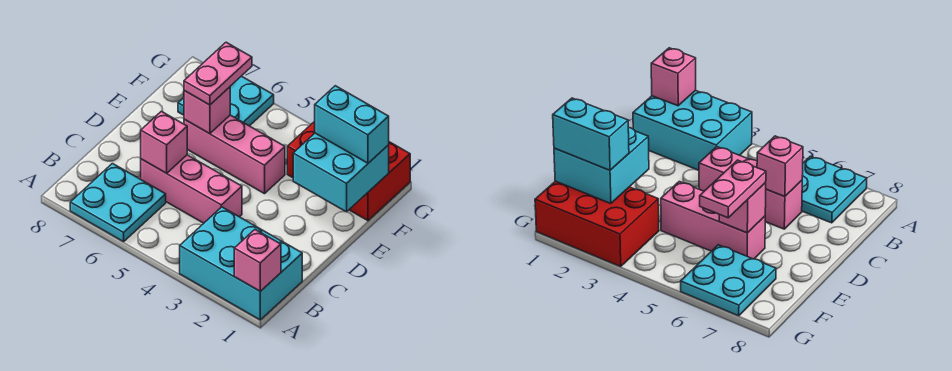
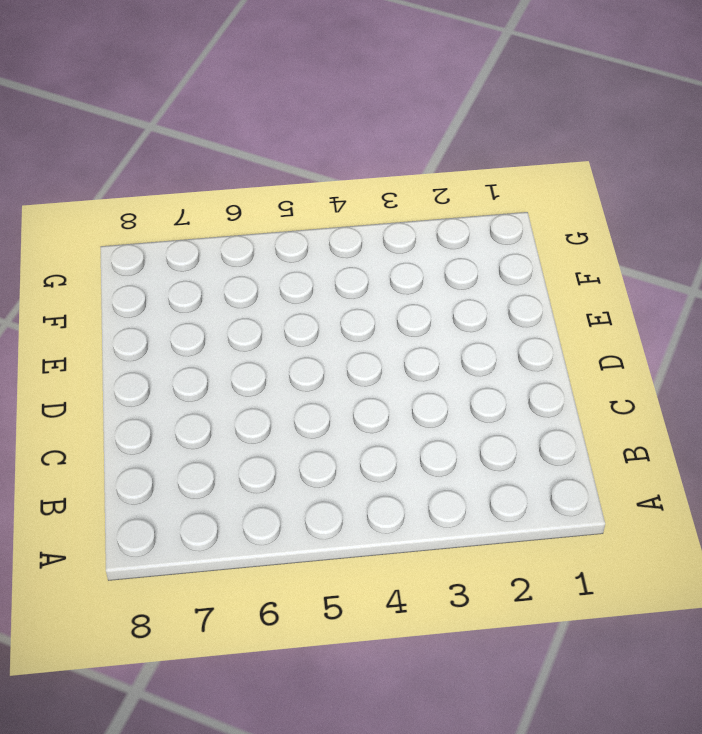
none -> cyan brick A1:B3 level 1
none -> cyan plate A6:B7 level 1
none -> pink brick C4:C6 level 1

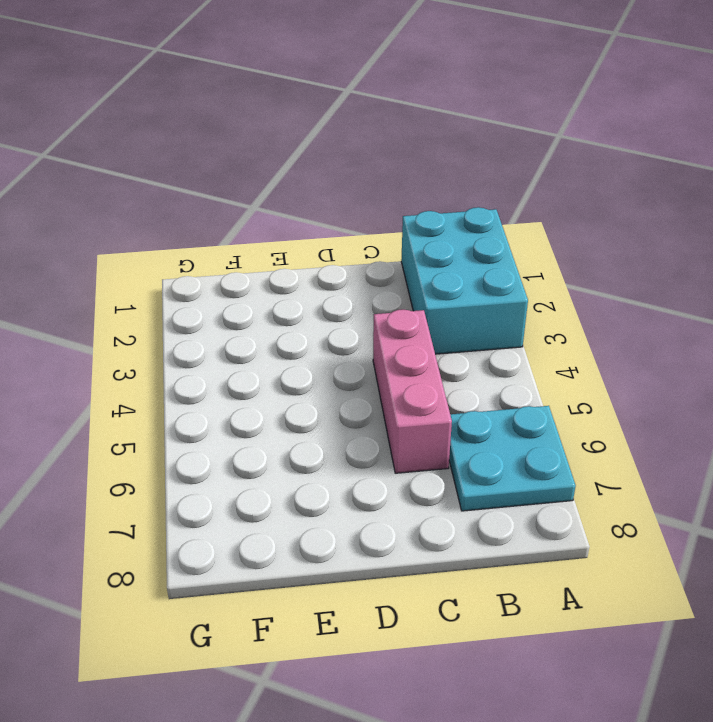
none -> pink brick E4:E6 level 1
none -> red brick F1:G3 level 1
none -> cyan plate F6:G7 level 1

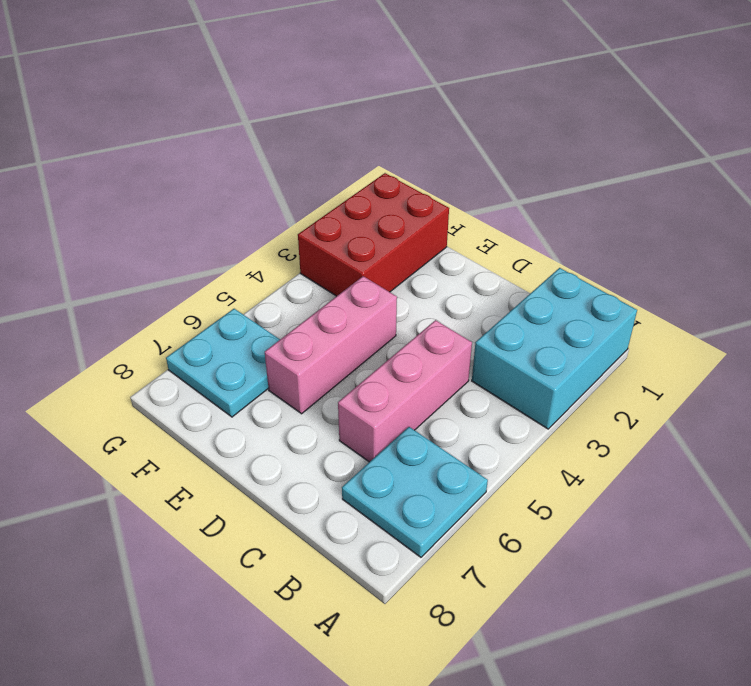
none -> pink brick A1 level 2
none -> pink brick C6 level 2
none -> cyan brick E1:F2 level 2

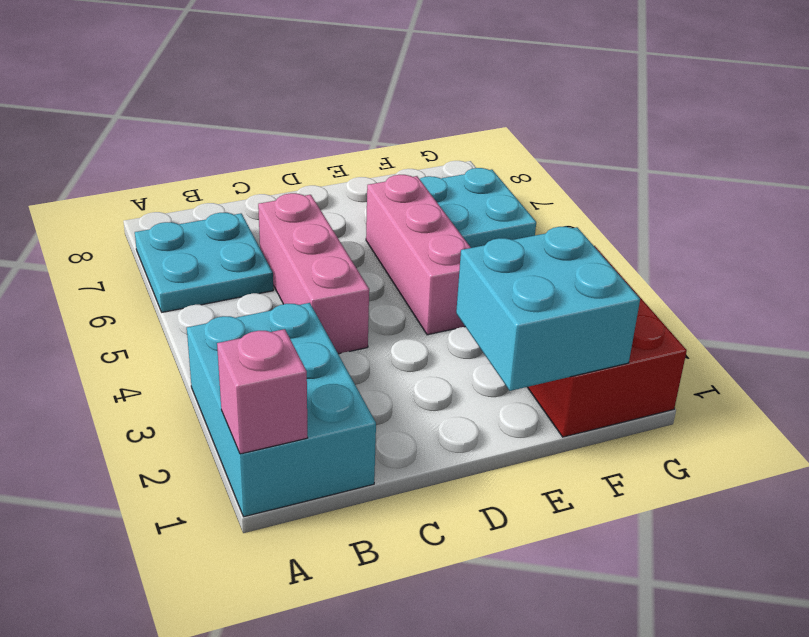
none -> pink brick C6 level 2
none -> pink brick E6 level 2
none -> pink plate E6:F6 level 3

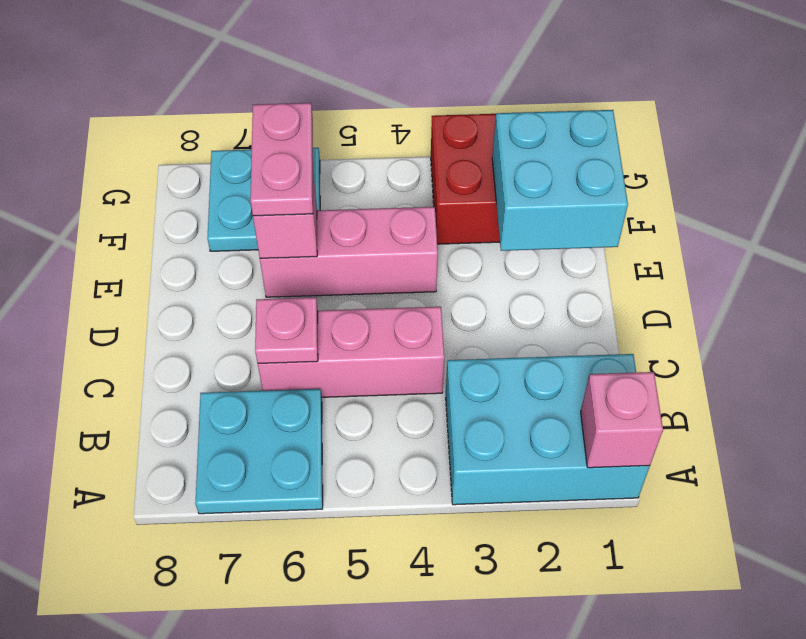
pink plate C6 level 2 -> pink brick C6 level 2
none -> cyan brick F1:F2 level 3

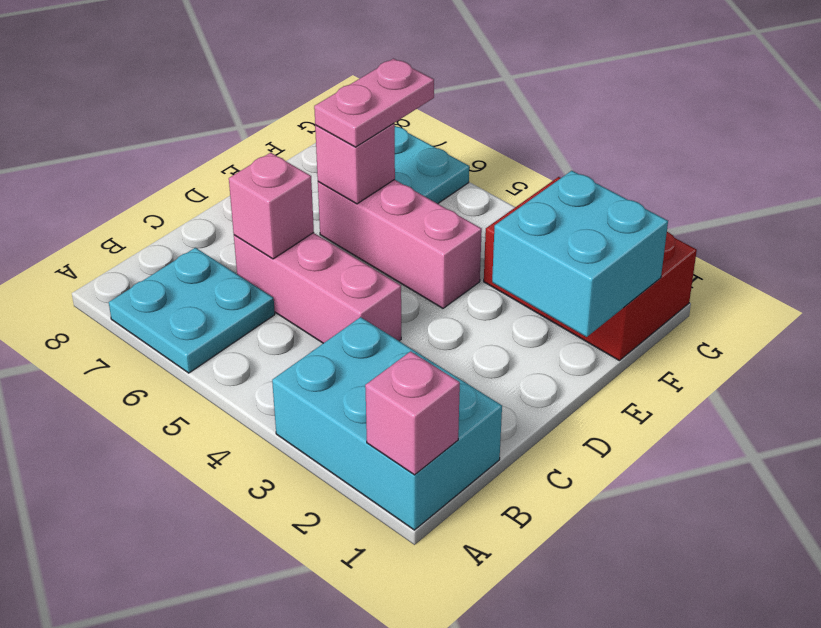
none -> cyan brick F1:F2 level 3

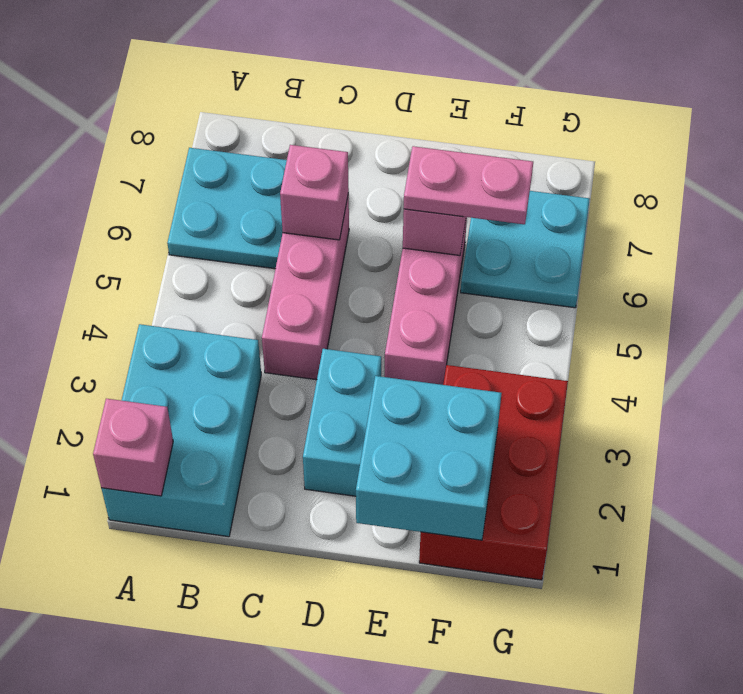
cyan brick D2:D3 level 1 -> cyan brick F1:F2 level 3

